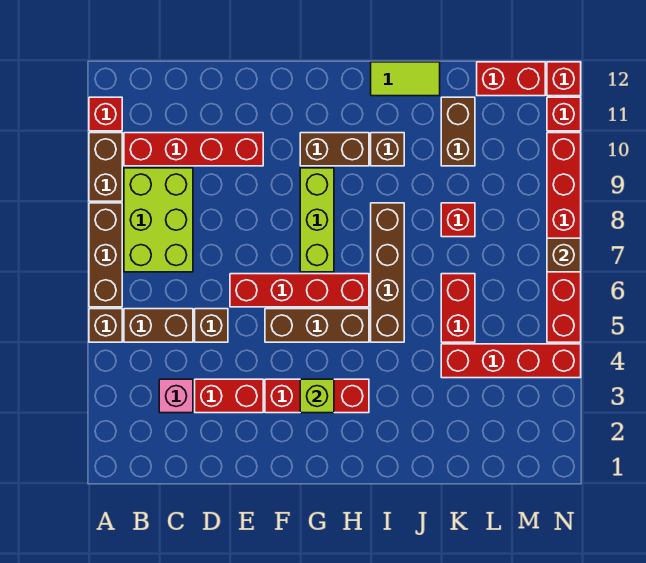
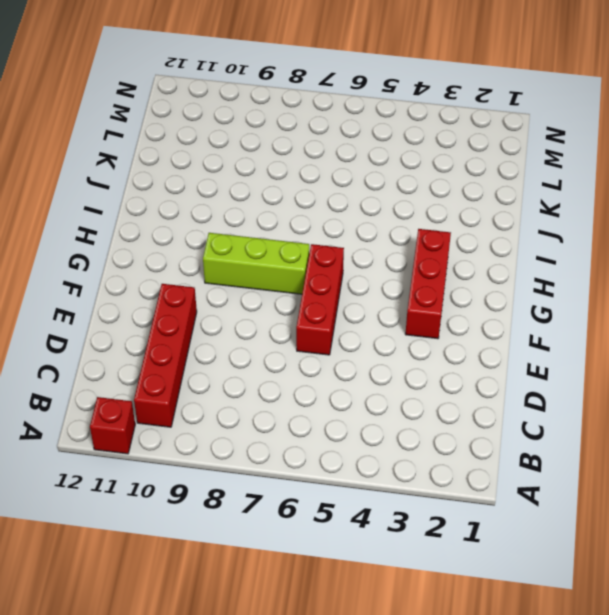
red brick E6:G6 level 1 -> red brick E6:H6 level 1
none -> brown brick A5 level 1
none -> brown brick A6:A8 level 1
none -> brown brick A9:A10 level 1

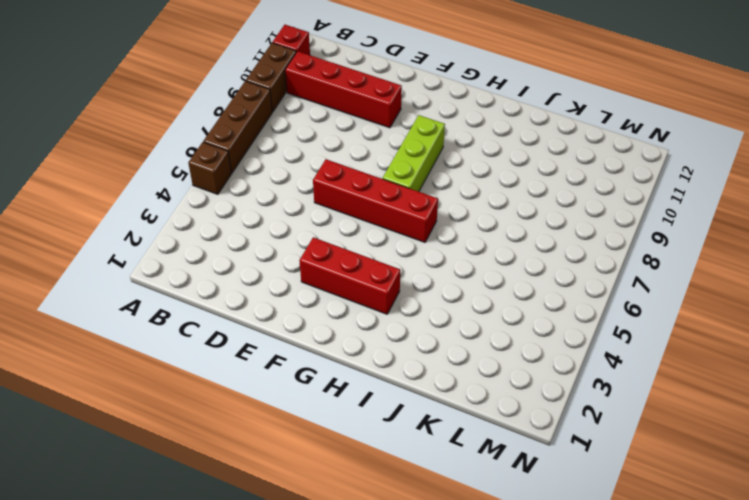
none -> brown brick B5:C5 level 1
none -> lime brick B7:C9 level 1
none -> pink brick C3 level 1

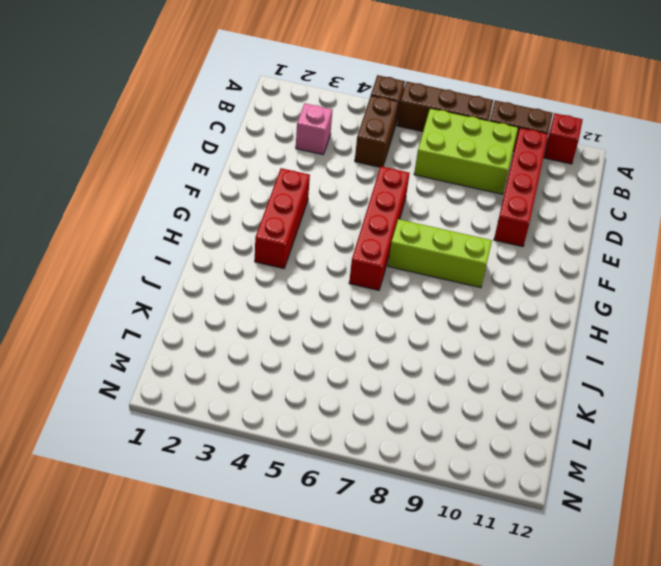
none -> red brick D3:E3 level 1
none -> brown brick D5 level 1
none -> brown brick F5:H5 level 1

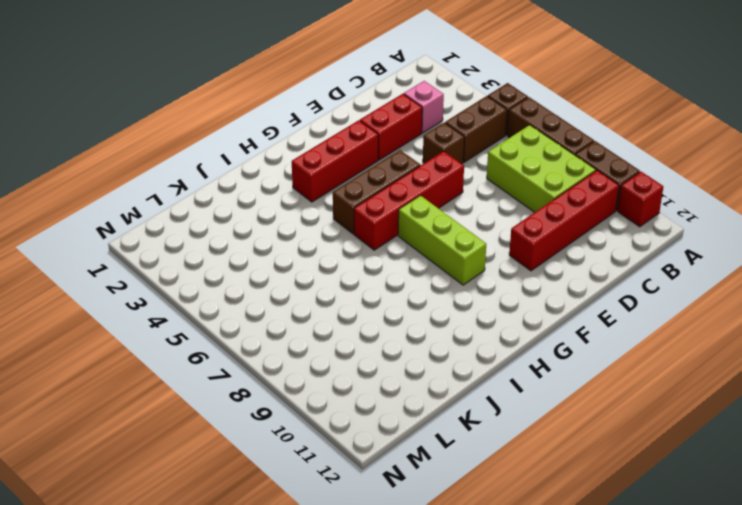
none -> brown brick G10:H10 level 1
none -> brown brick I5:I8 level 1
none -> brown brick I10 level 1

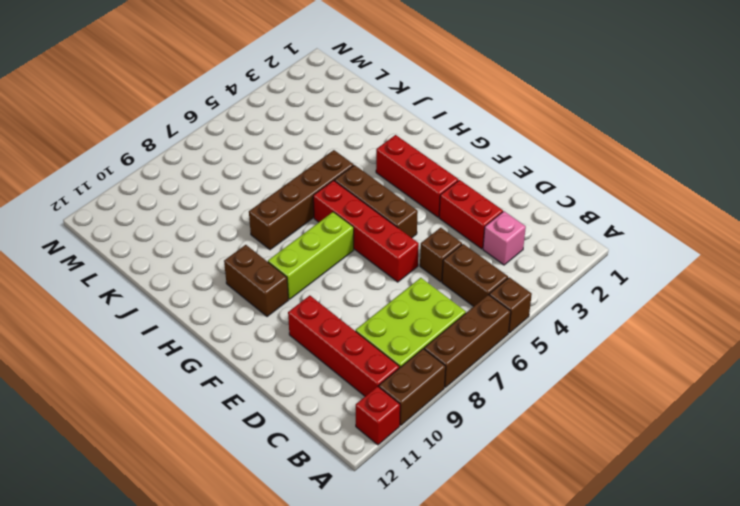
none -> brown brick I10 level 1
none -> lime tile I12:J12 level 1
none -> red brick K4:N4 level 1

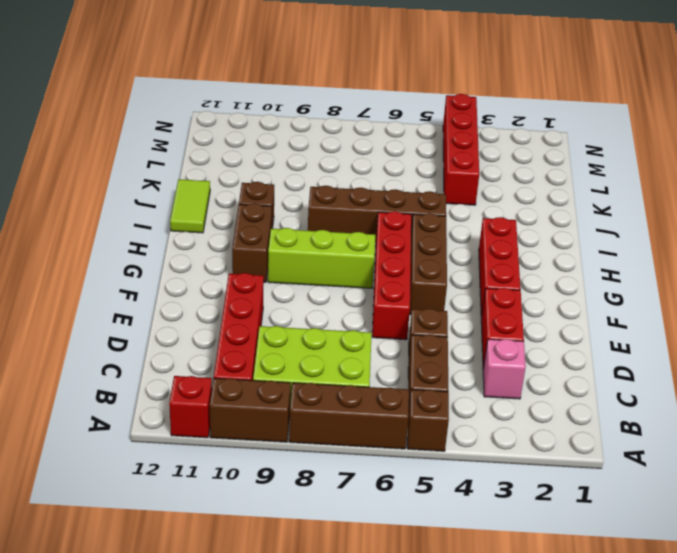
none -> red brick K5:K6 level 1
none -> red brick K8 level 1
none -> brown brick K10:K11 level 1

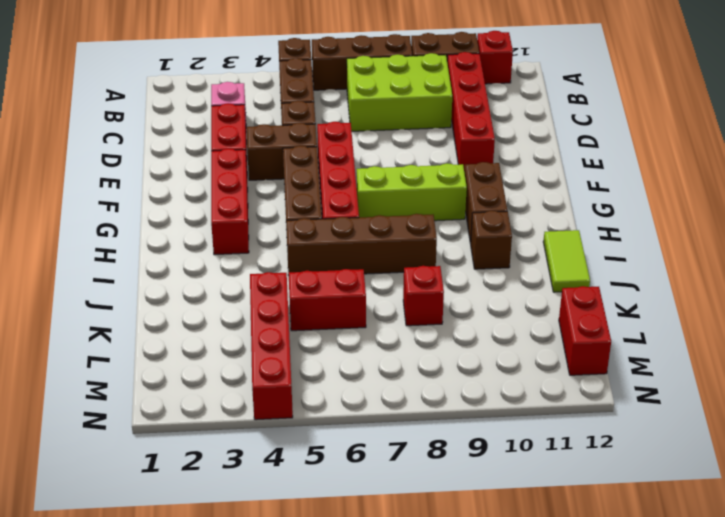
brown brick E4:E5 level 1 -> brown brick K10:K11 level 1
none -> red brick N5:N10 level 1
none -> red brick N11 level 1
none -> red brick N12 level 1

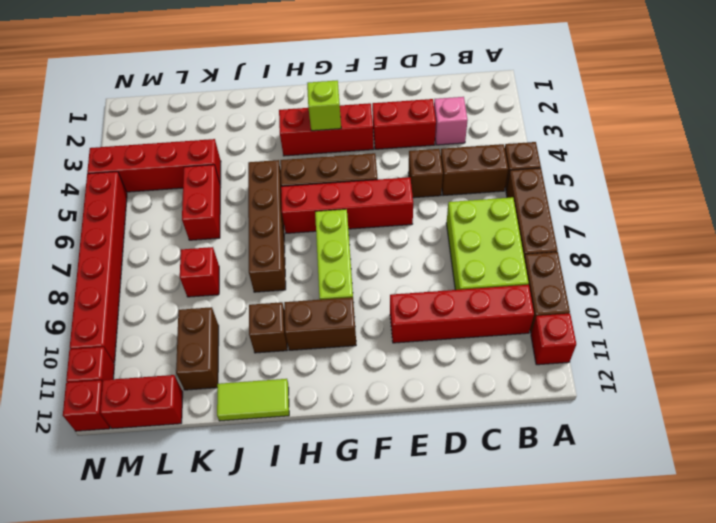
none -> brown brick N7 level 2

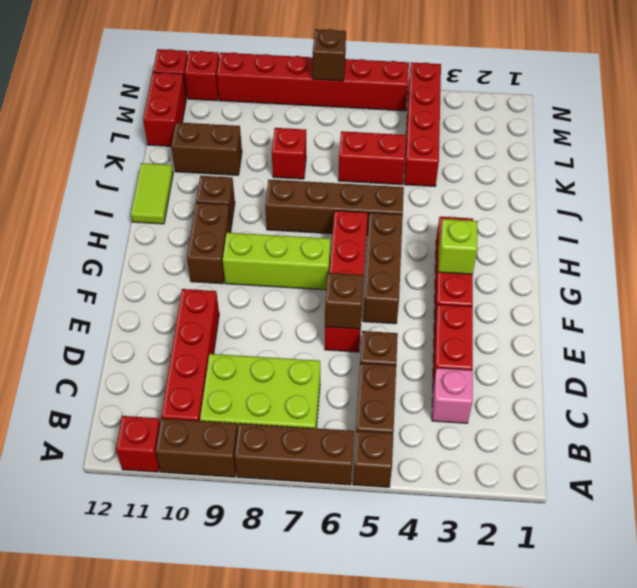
brown brick E6 level 2 -> none

